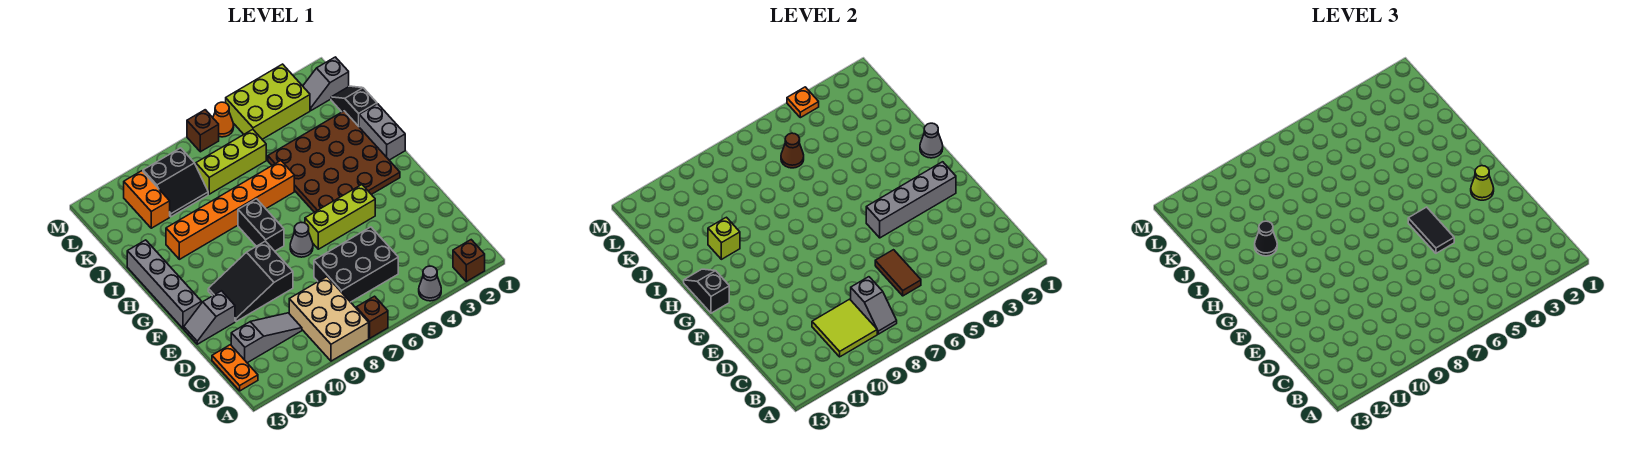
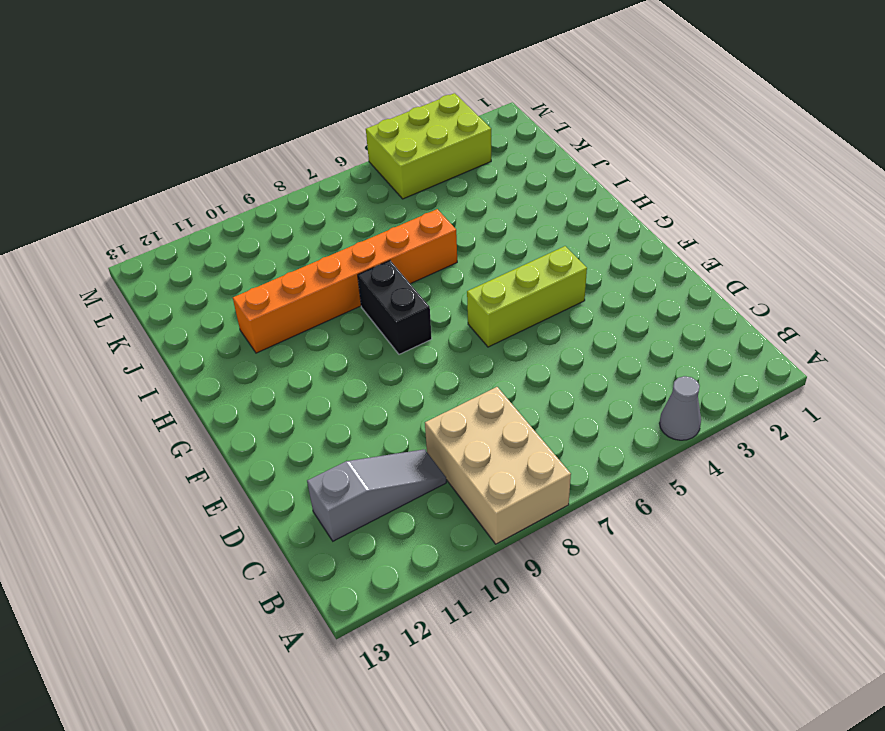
none -> brown brick A2 level 1
none -> brown brick A7 level 1
none -> orange plate B13:C13 level 1
none -> black brick C5:D7 level 1

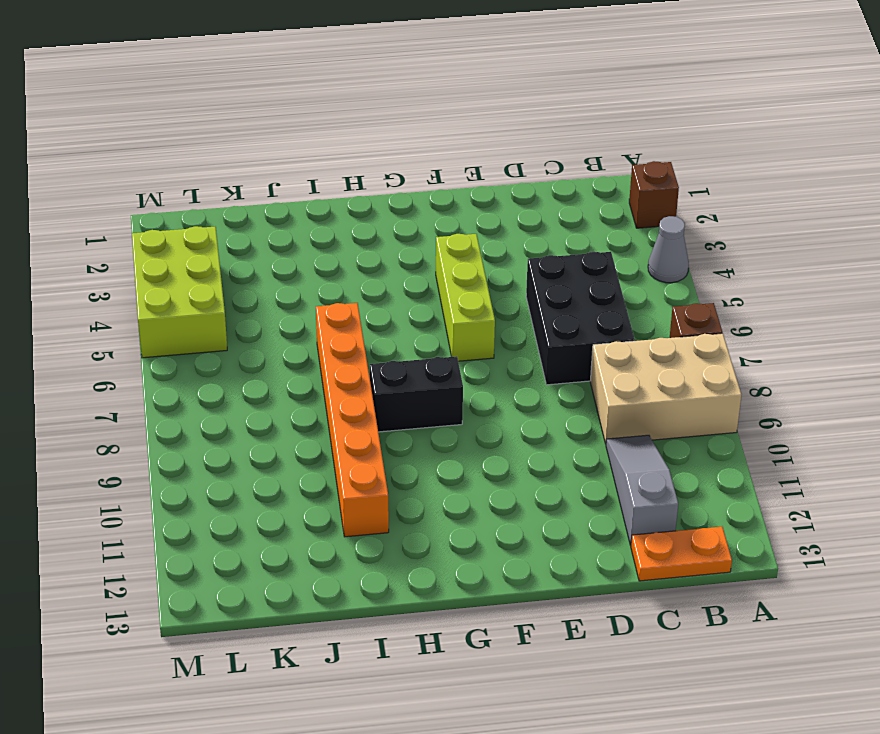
none -> black slope E9:F11 level 1 top 9
none -> grey slope E12:E13 level 1 top 12
none -> grey cone F7 level 1
none -> grey brick F13:I13 level 1

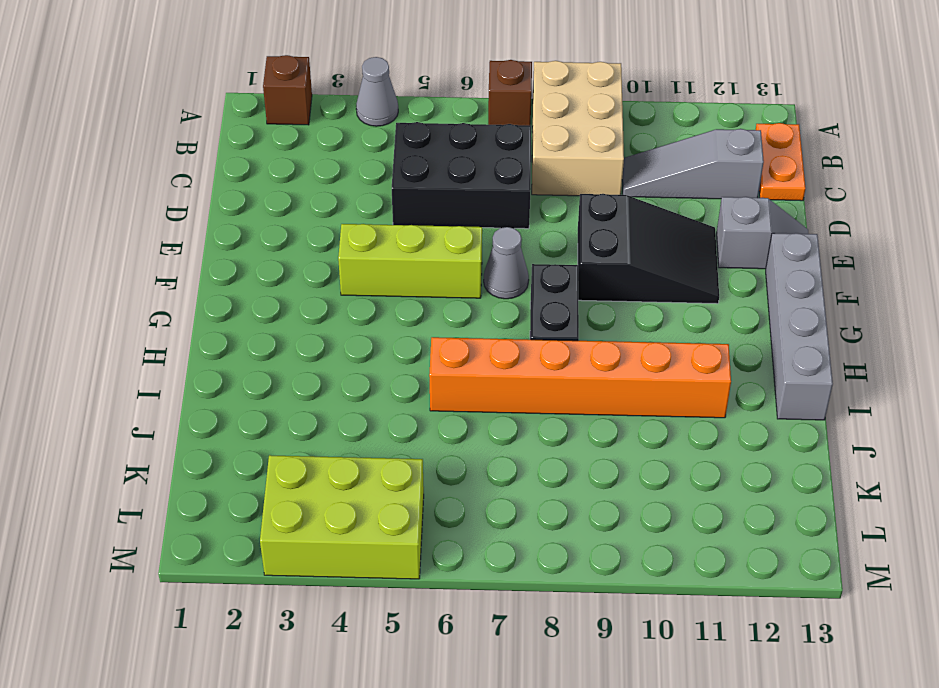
none -> brown plate G2:J5 level 1
none -> grey brick H1:I1 level 1
none -> black slope J1:K1 level 1 top J
none -> lime brick K6:K8 level 1

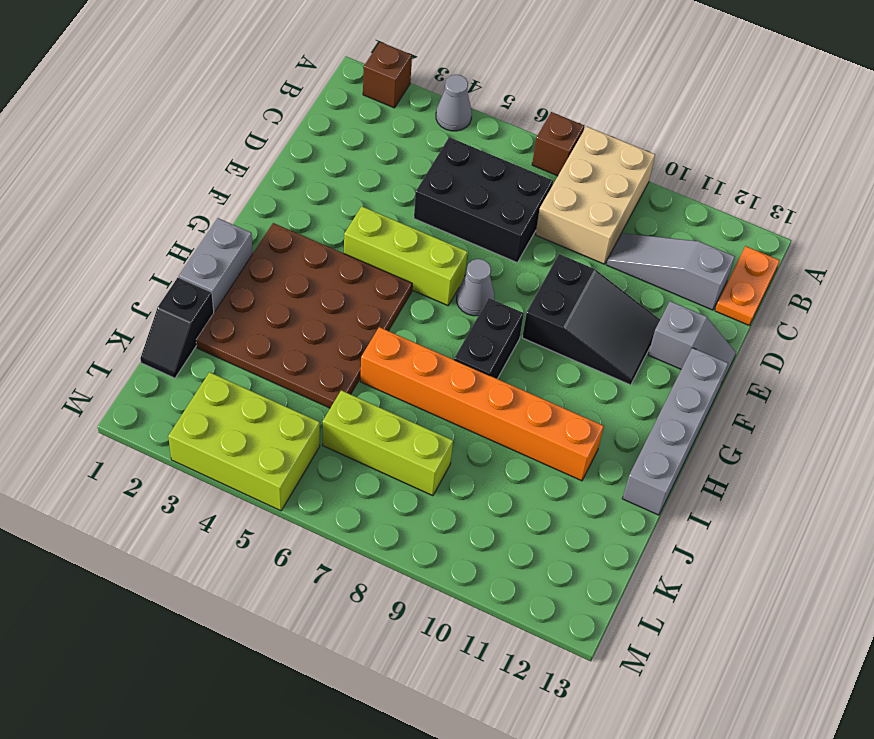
none -> black slope K9:L10 level 1 top L
none -> orange brick K11:L11 level 1
none -> grey slope L1:L2 level 1 top 1
none -> orange cone M6 level 1

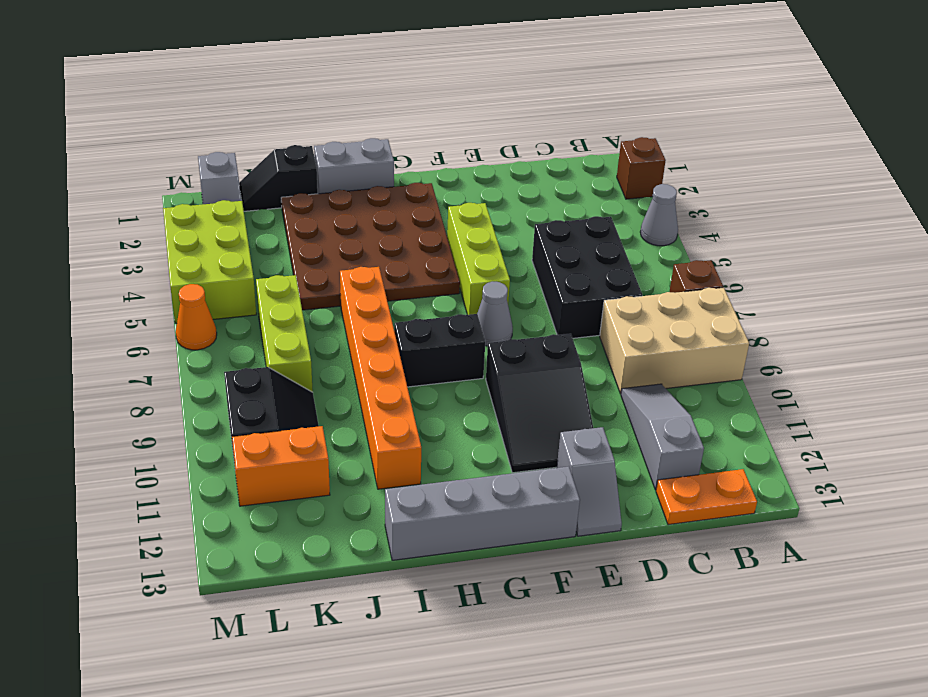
none -> brown brick M7 level 1
none -> grey slope B8:C8 level 2 top C
none -> lime tile B9:C10 level 2
none -> brown tile C6:D6 level 2

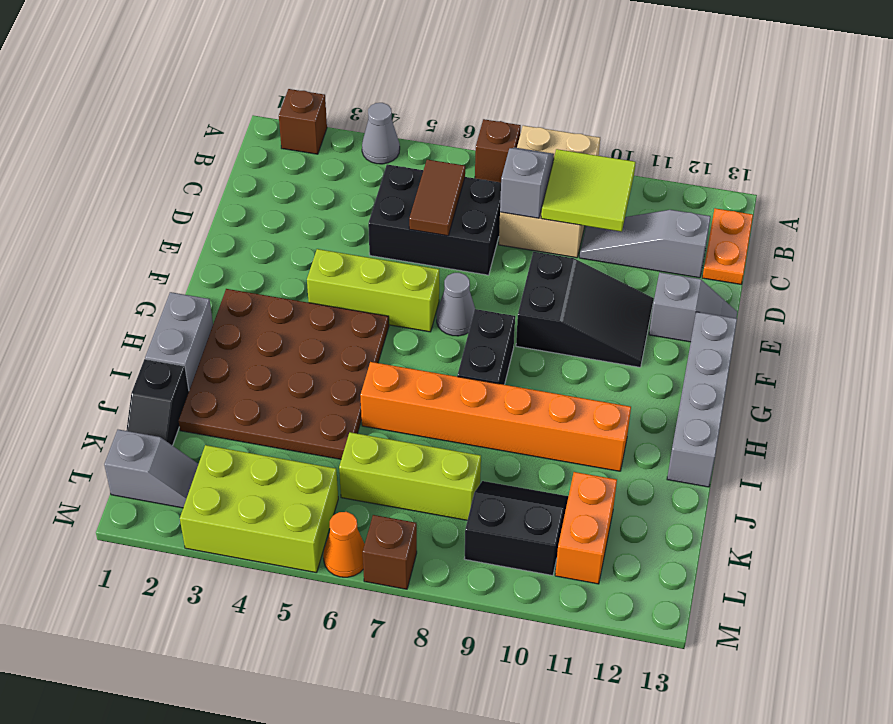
none -> grey brick F2:F5 level 2
none -> black slope G13:H13 level 2 top G
none -> grey cone H1 level 2
none -> lime brick I11 level 2

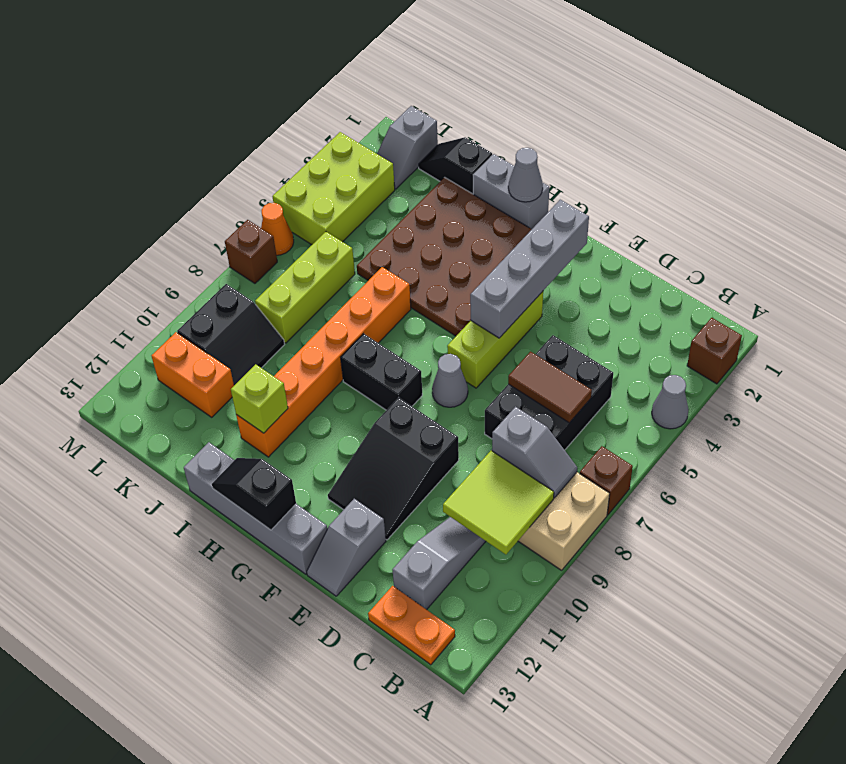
none -> brown cone K6 level 2
none -> orange plate M4 level 2
none -> black tile E5:F5 level 3
none -> lime cone F2 level 3

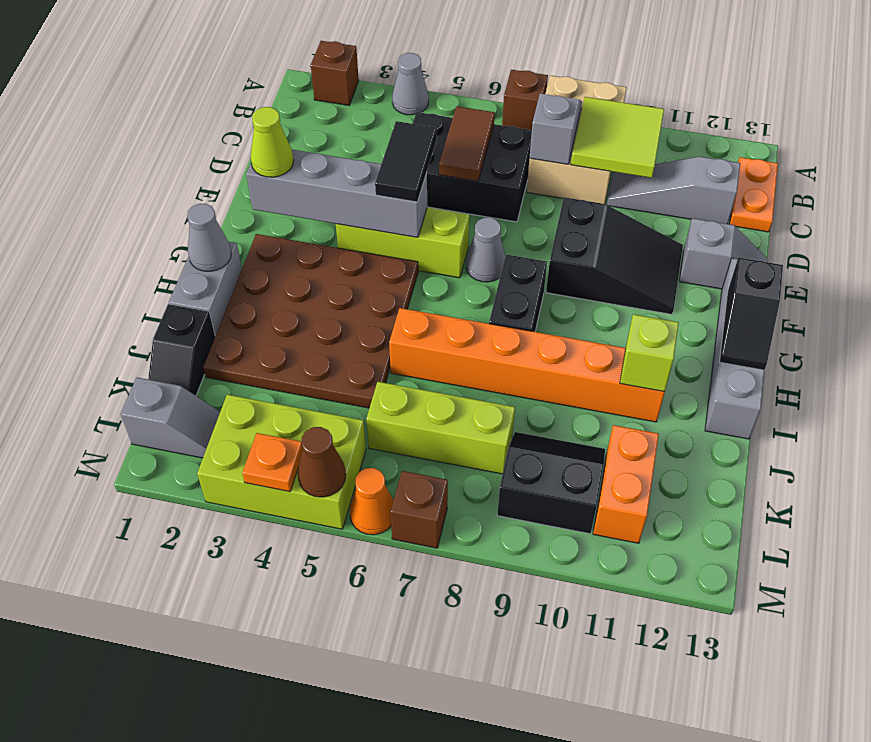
brown cone M5 level 2 -> brown cone K6 level 2
none -> black cone I11 level 3

